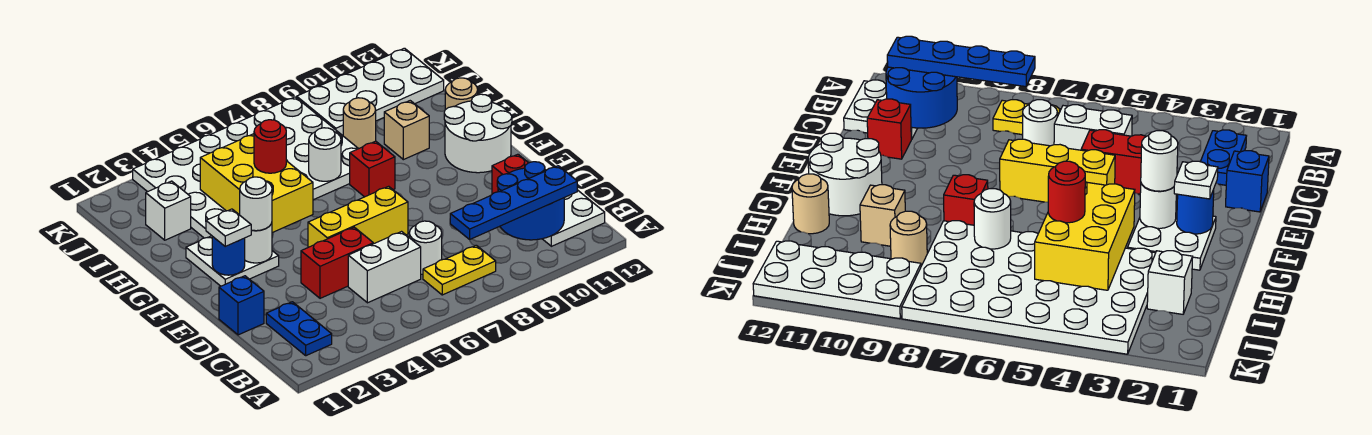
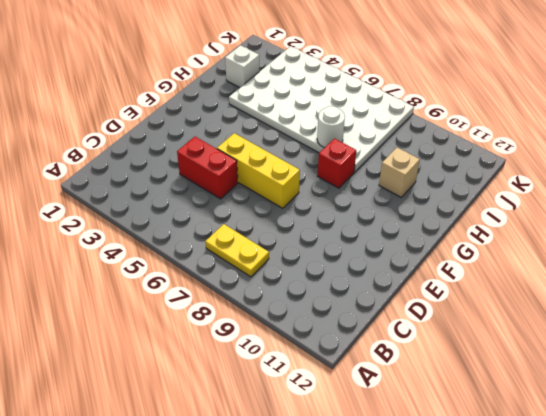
none -> blue plate B2:C2 level 1
none -> white plate B11:C12 level 1
none -> white brick C5:C6 level 1

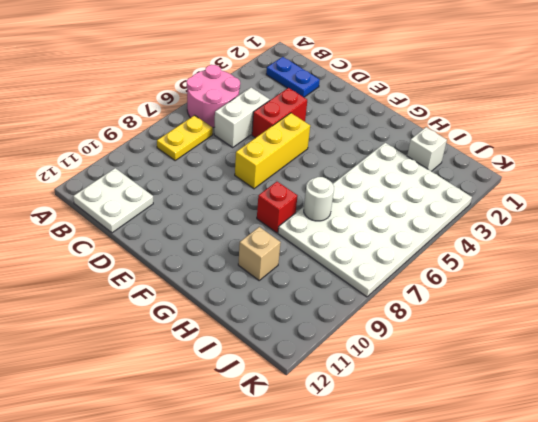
pink round brick A5:B6 level 1 -> none
none -> white round brick C7 level 1
none -> blue brick D1 level 1
none -> red brick D11 level 1

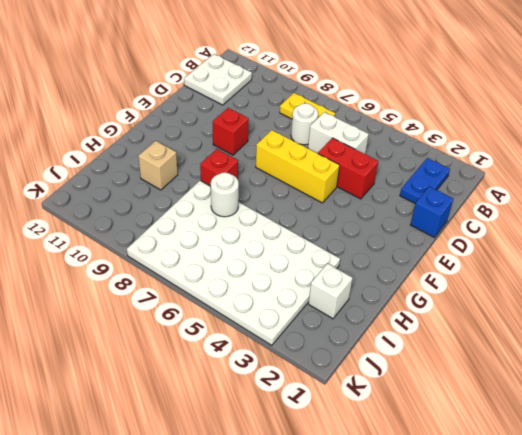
red brick E9 level 1 -> red brick D11 level 1
none -> white plate F2:G3 level 1
none -> white round brick F11:G12 level 1
none -> tan round brick H12 level 1

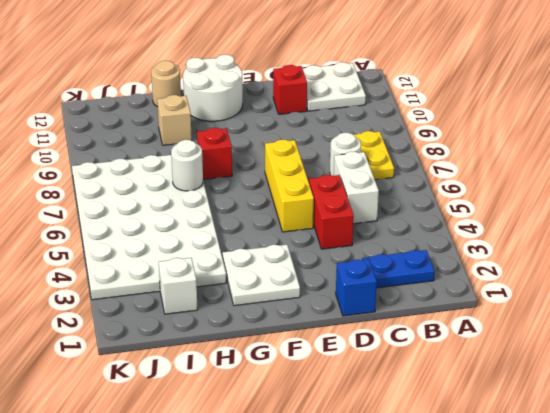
none -> tan round brick I9 level 1
none -> white plate J9:K12 level 1
none -> blue round brick B10:C11 level 2

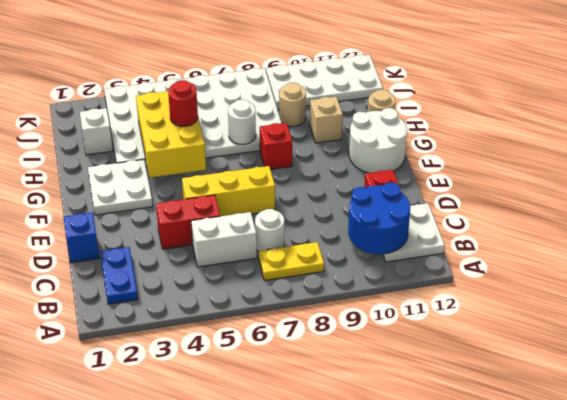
none -> blue round brick F2 level 2
none -> white round brick F3 level 2
none -> blue plate B8:B11 level 3

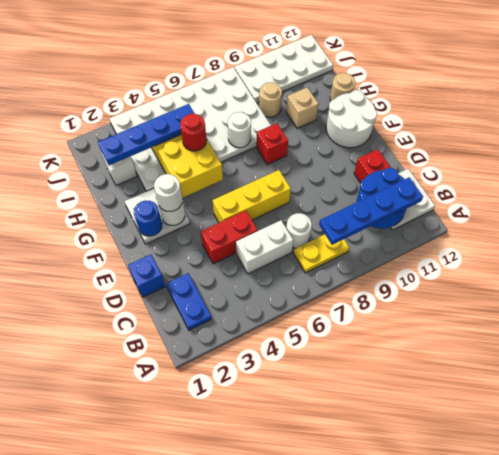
blue plate I2:I5 level 3 -> none
none -> white plate F2 level 3

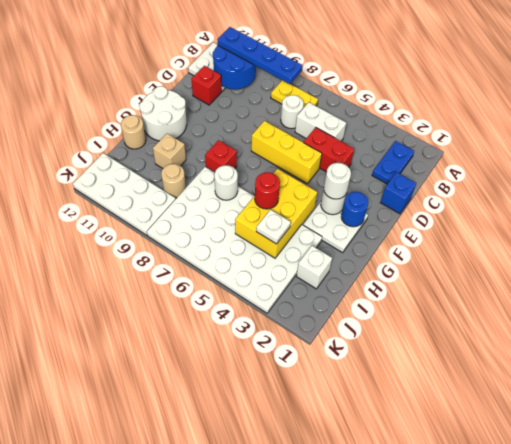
white plate I4 level 3 -> white plate F2 level 3

